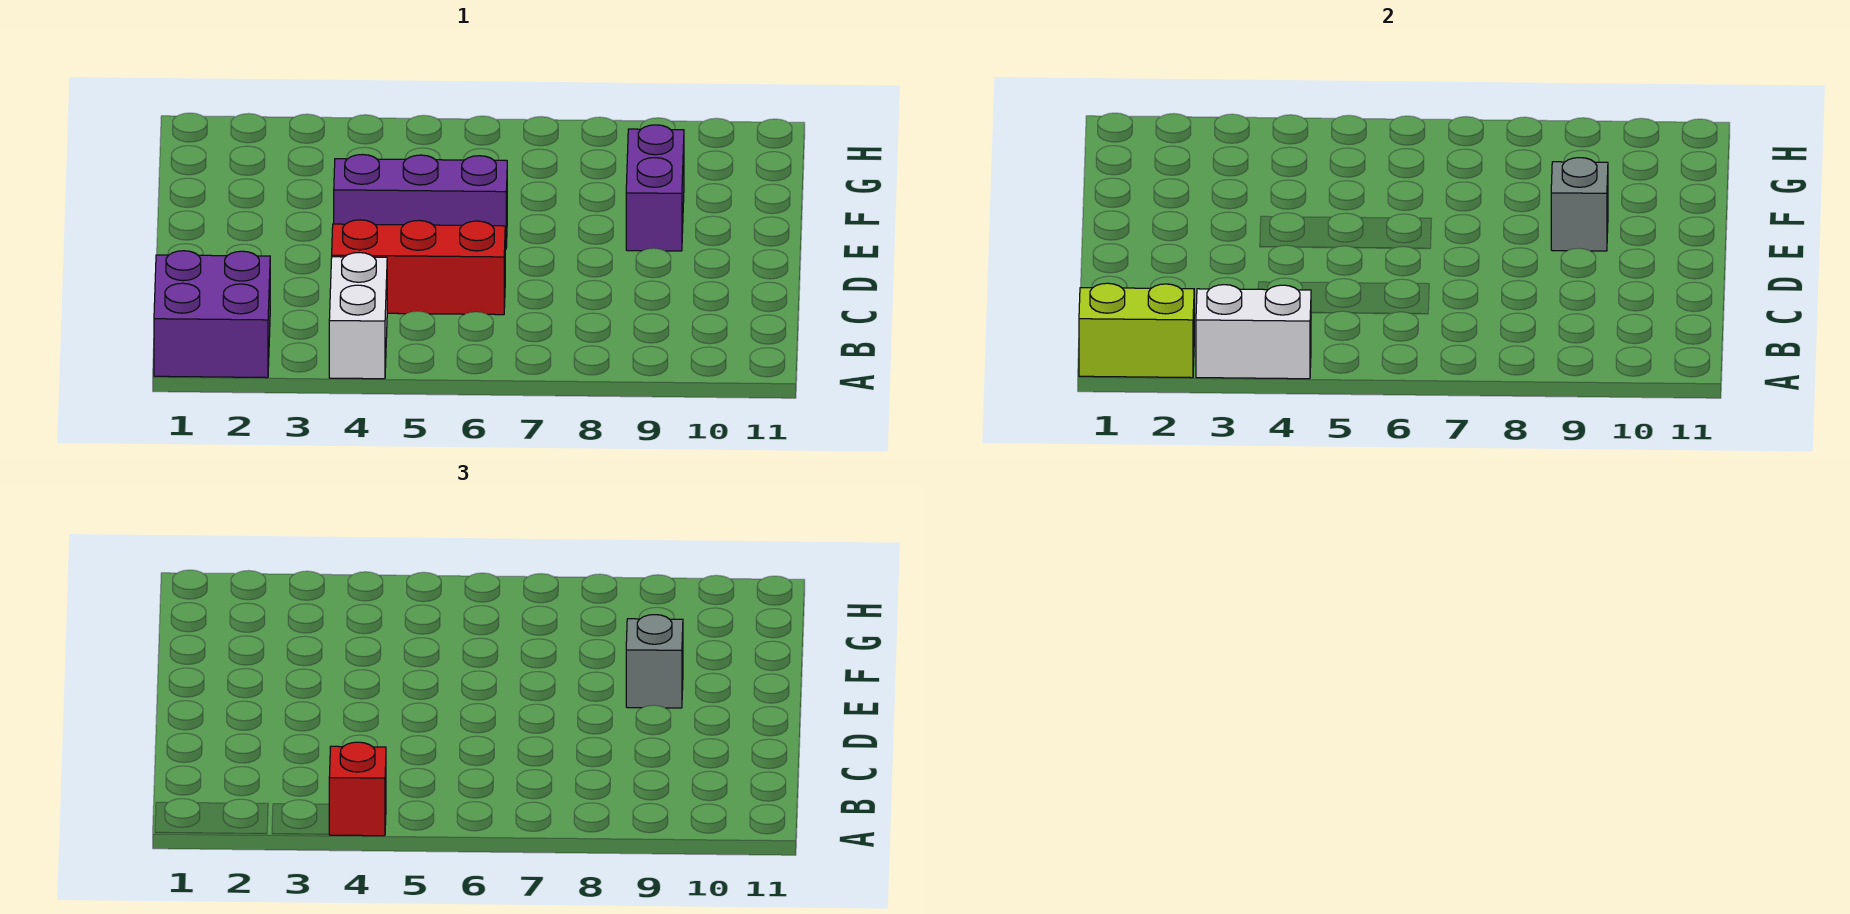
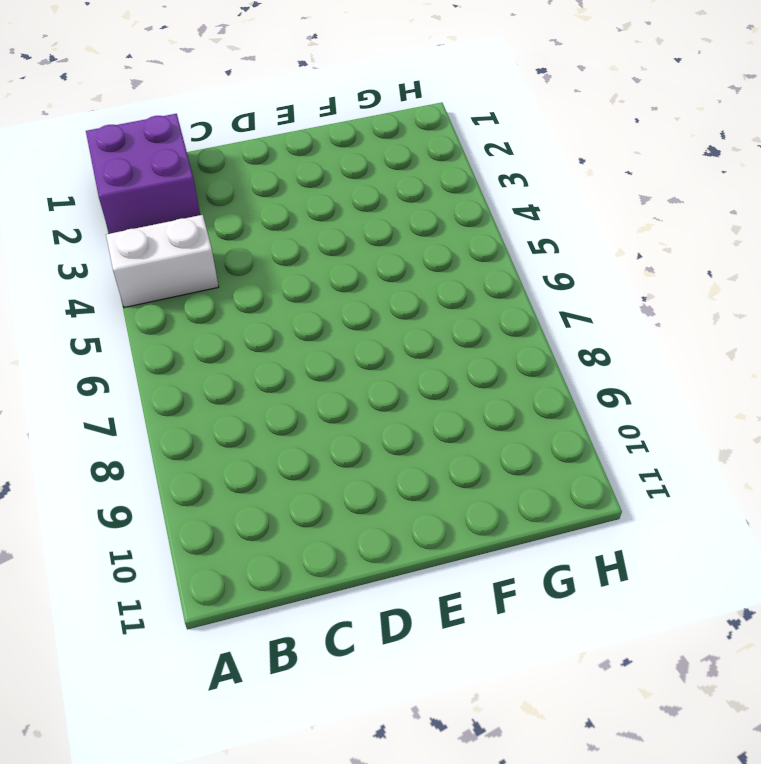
none -> red brick C4:C6 level 1
none -> purple brick E4:E6 level 1

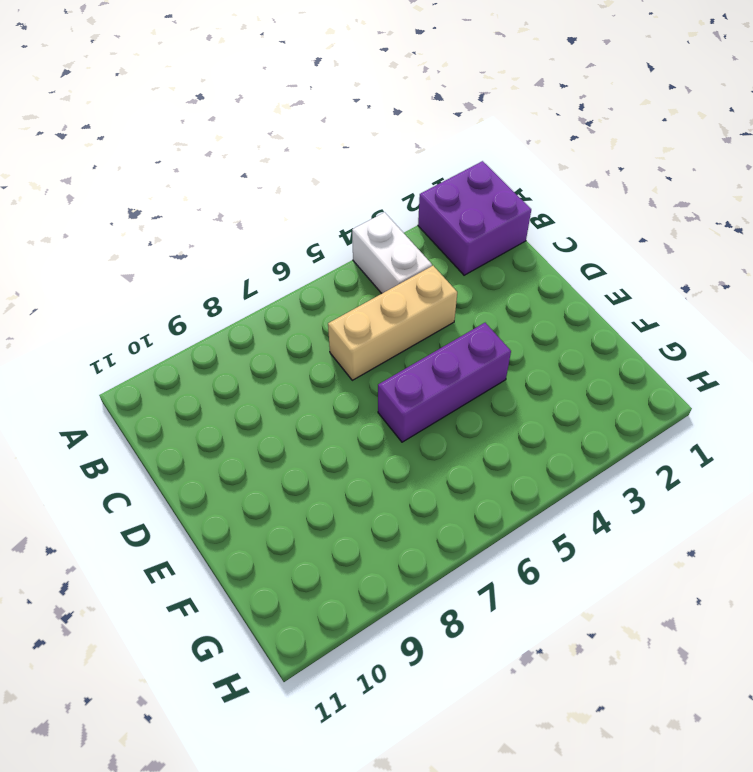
tan brick C4:C6 level 1 -> red brick C4:C6 level 1
none -> purple brick E9:F9 level 1
none -> lime brick A1:A2 level 2

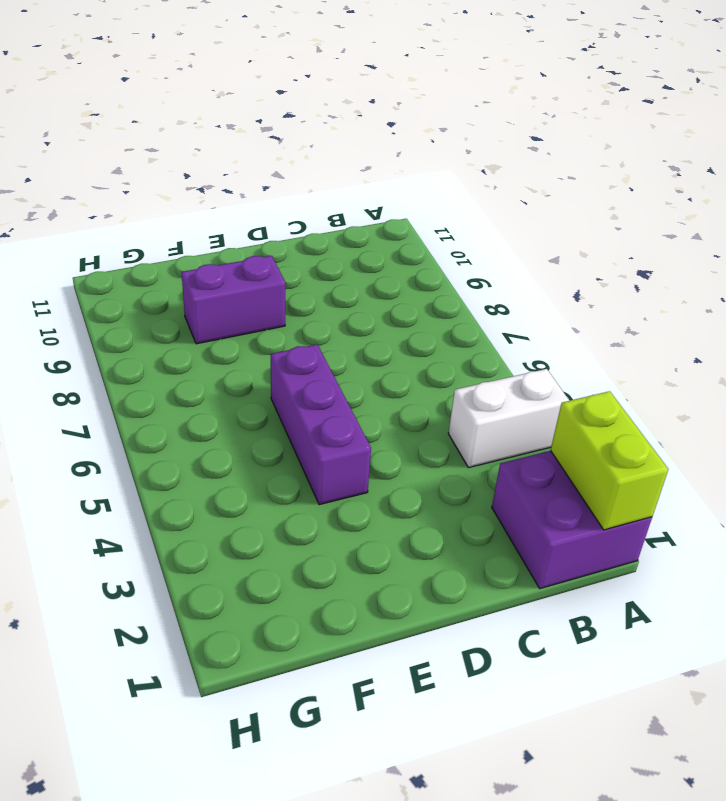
none -> red brick C4:C6 level 1
none -> white brick A3:A4 level 2

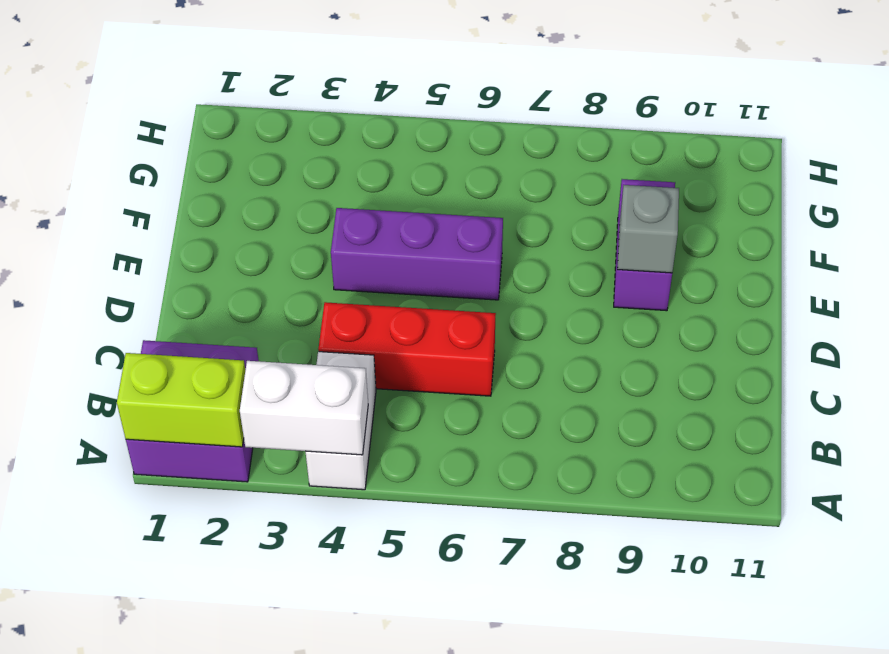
none -> red brick A4 level 3
none -> grey brick E9 level 3

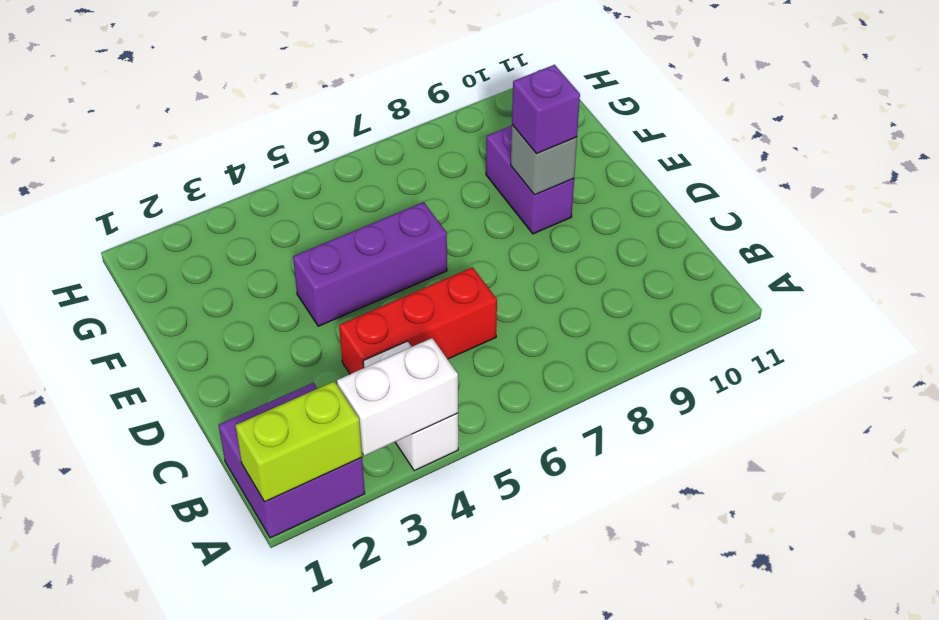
purple brick E9 level 3 -> grey brick E9 level 3
none -> red brick A4 level 3

